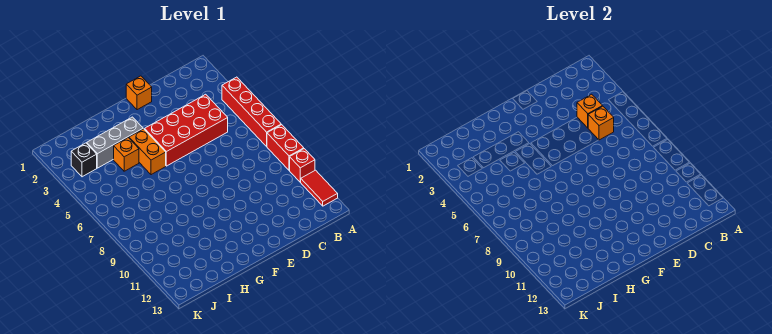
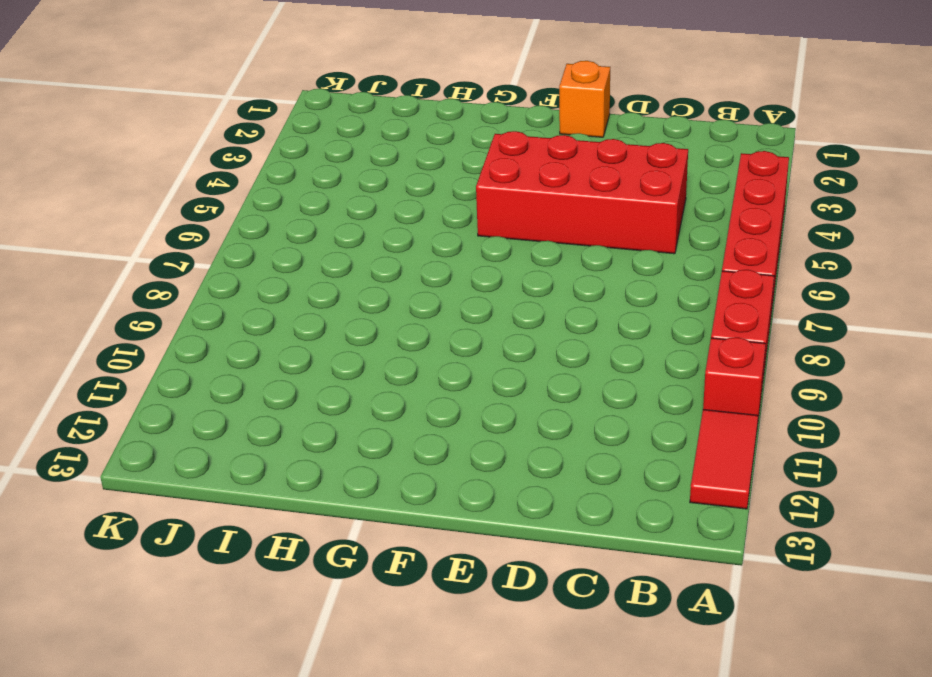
none -> grey brick G3:I3 level 1
none -> orange brick G4:G5 level 1
none -> orange brick H4 level 1

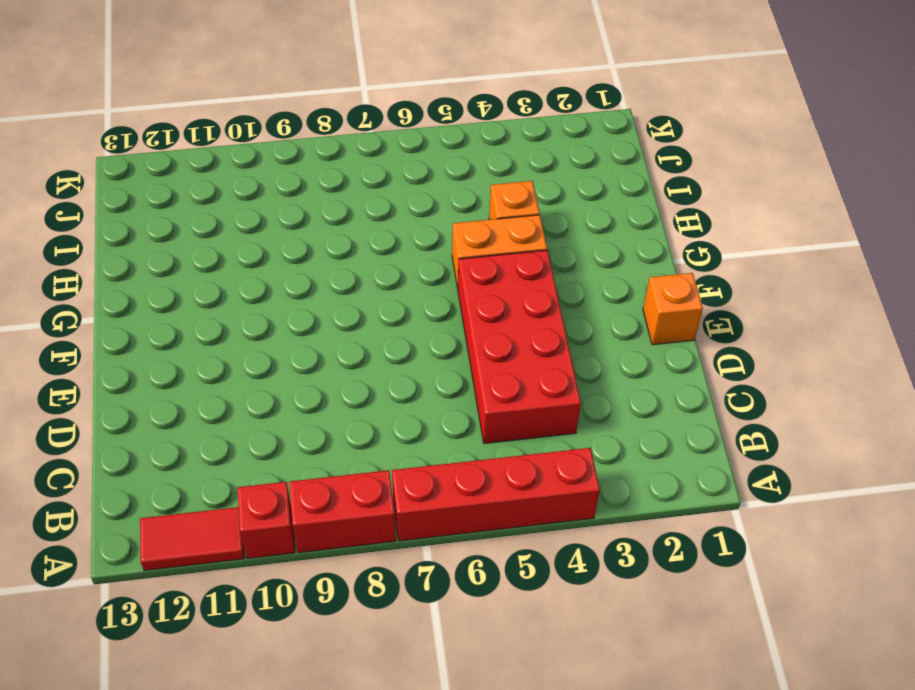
none -> grey brick G3:I3 level 1
none -> black brick J3 level 1
none -> orange brick C4 level 2

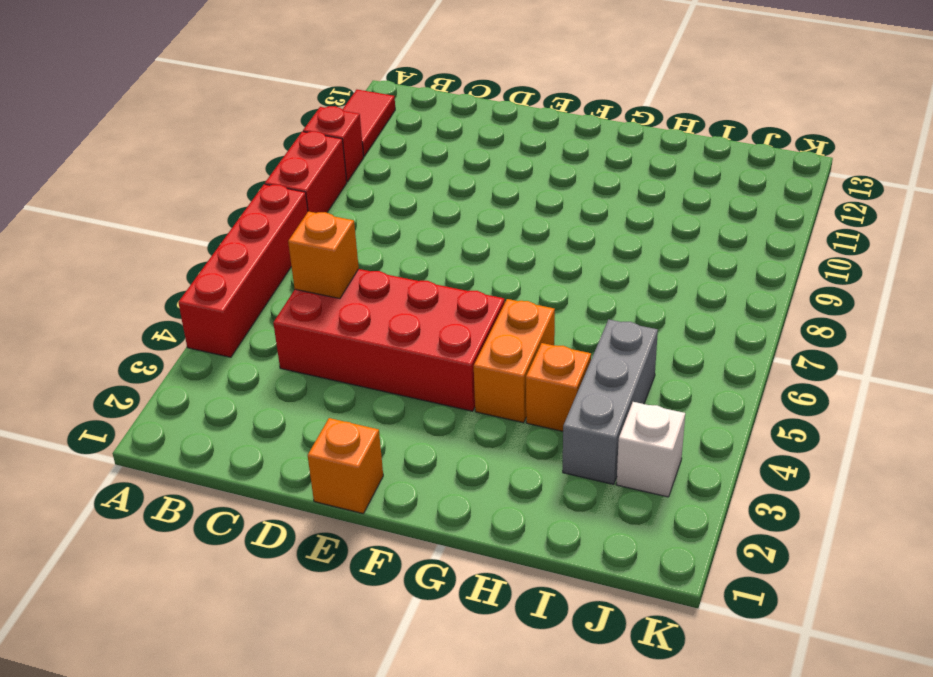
grey brick I3:I5 level 1 -> grey brick G3:I3 level 1
white brick J3 level 1 -> black brick J3 level 1
none -> orange brick C4 level 2

